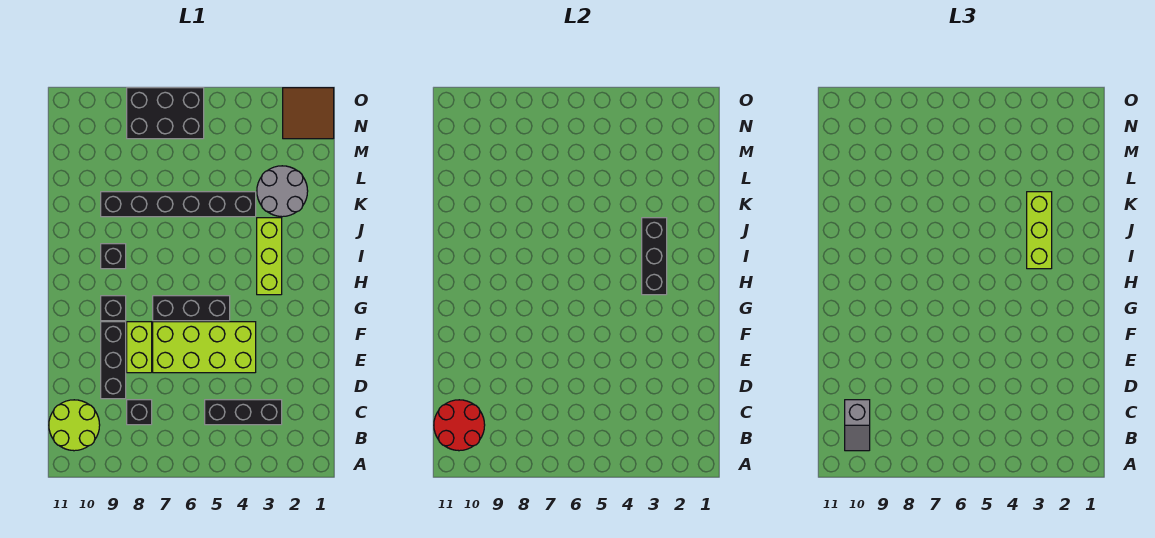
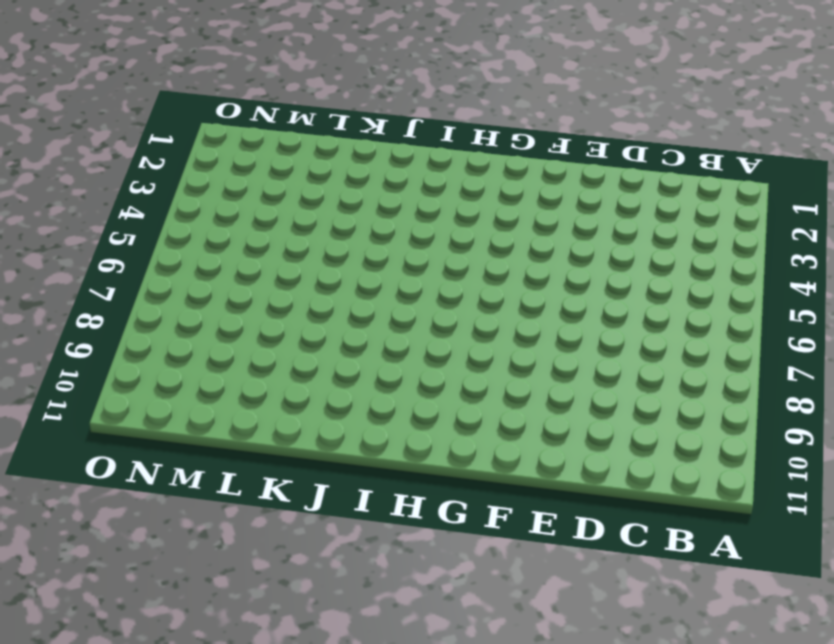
none -> lime round brick B10:C11 level 1
none -> black brick C3:C5 level 1
none -> black brick C8 level 1

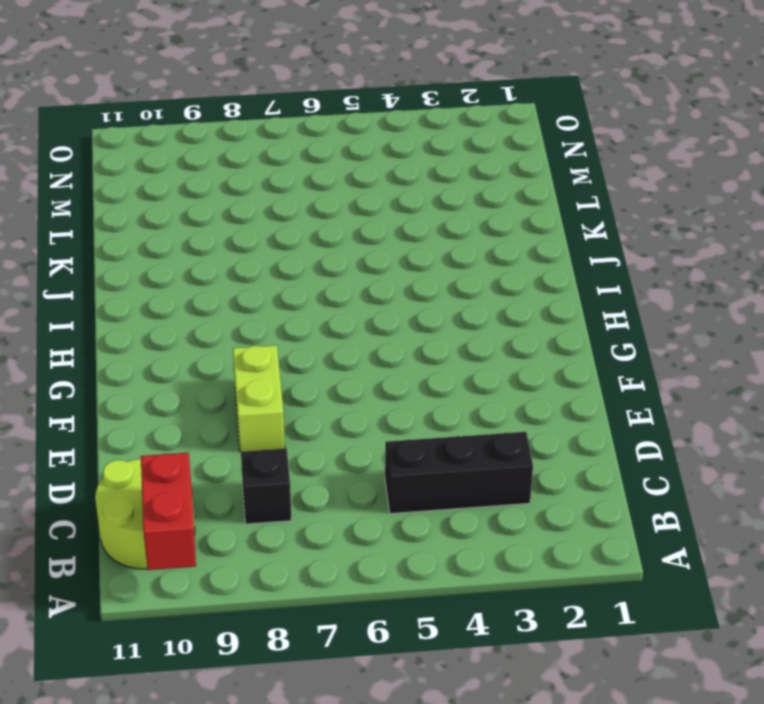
red brick A10:B10 level 2 -> red round brick B10:C11 level 2
none -> black brick D9:F9 level 1
none -> lime brick E4:F7 level 1
none -> black brick G5:G7 level 1

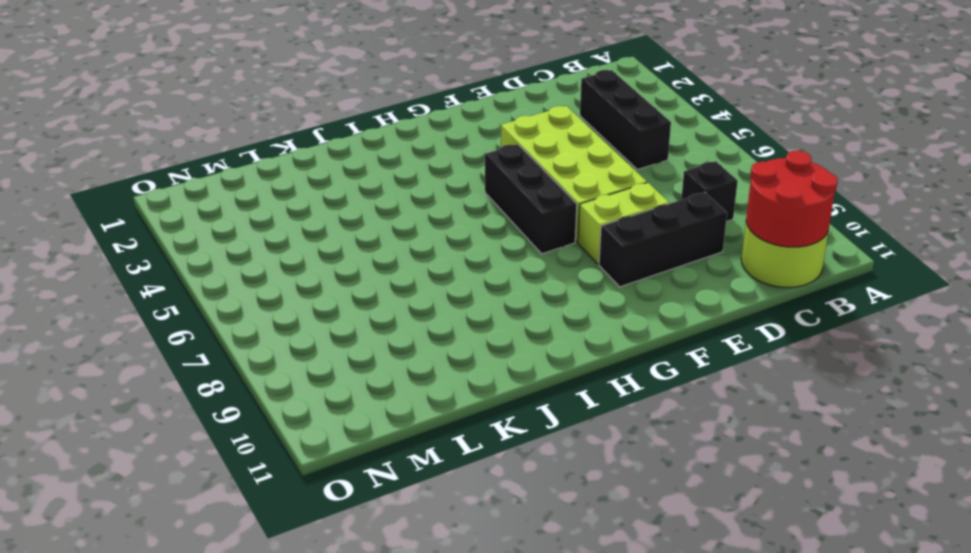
none -> black brick G9 level 1
none -> lime brick H3:J3 level 1
none -> black brick I9 level 1

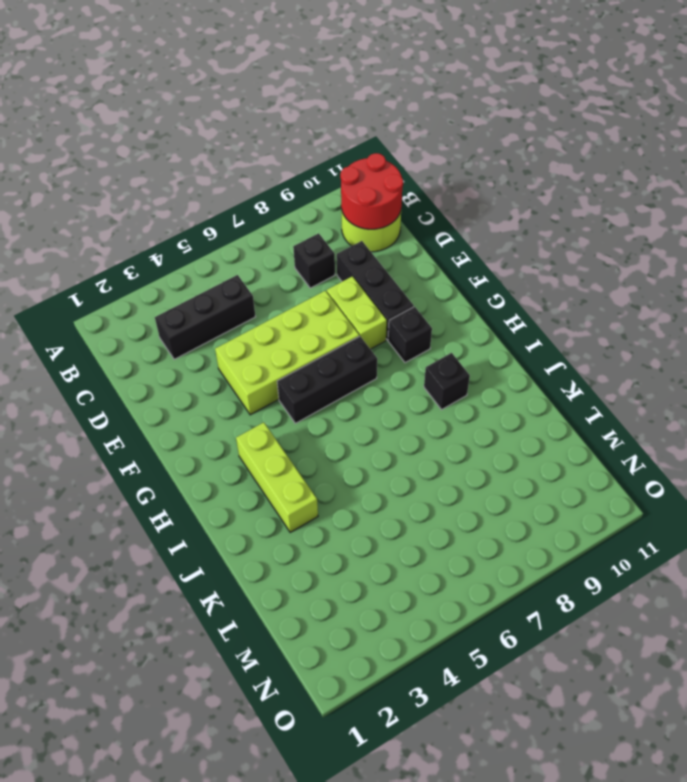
none -> grey round brick K2:L3 level 1
none -> black brick K4:K9 level 1
none -> brown tile N1:O2 level 1

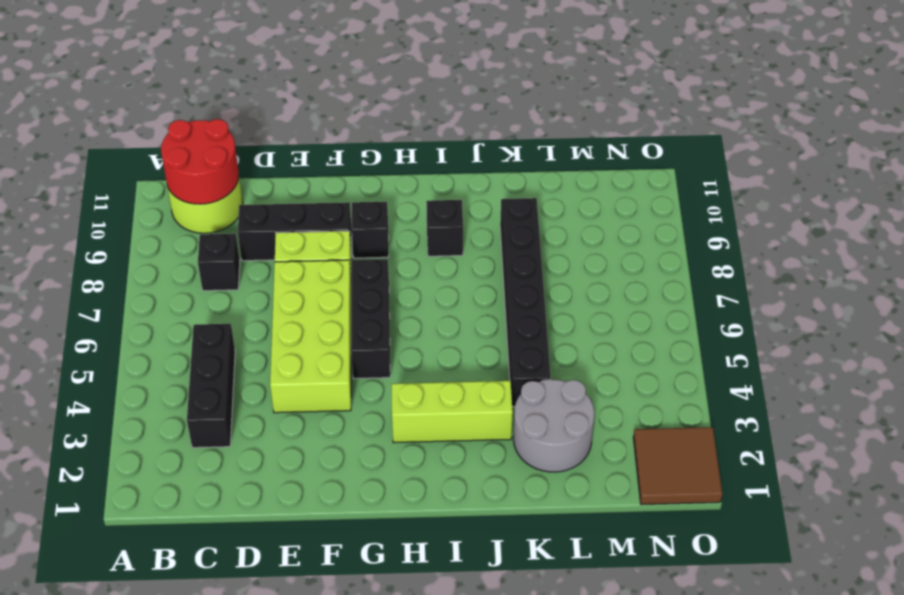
none -> black brick N6:O8 level 1
none -> black brick H3:J3 level 2
none -> grey slope B10:C10 level 3 top C

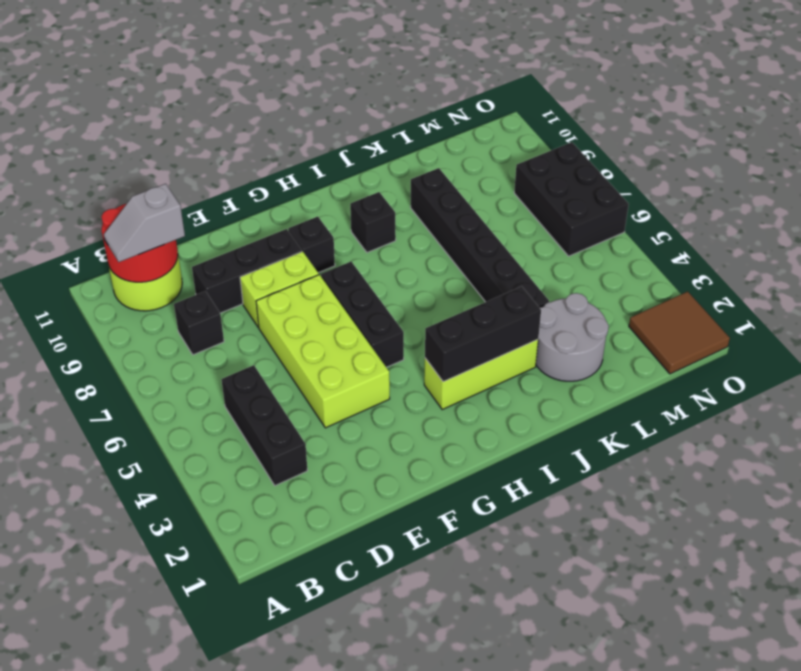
none -> lime brick I3:K3 level 3

